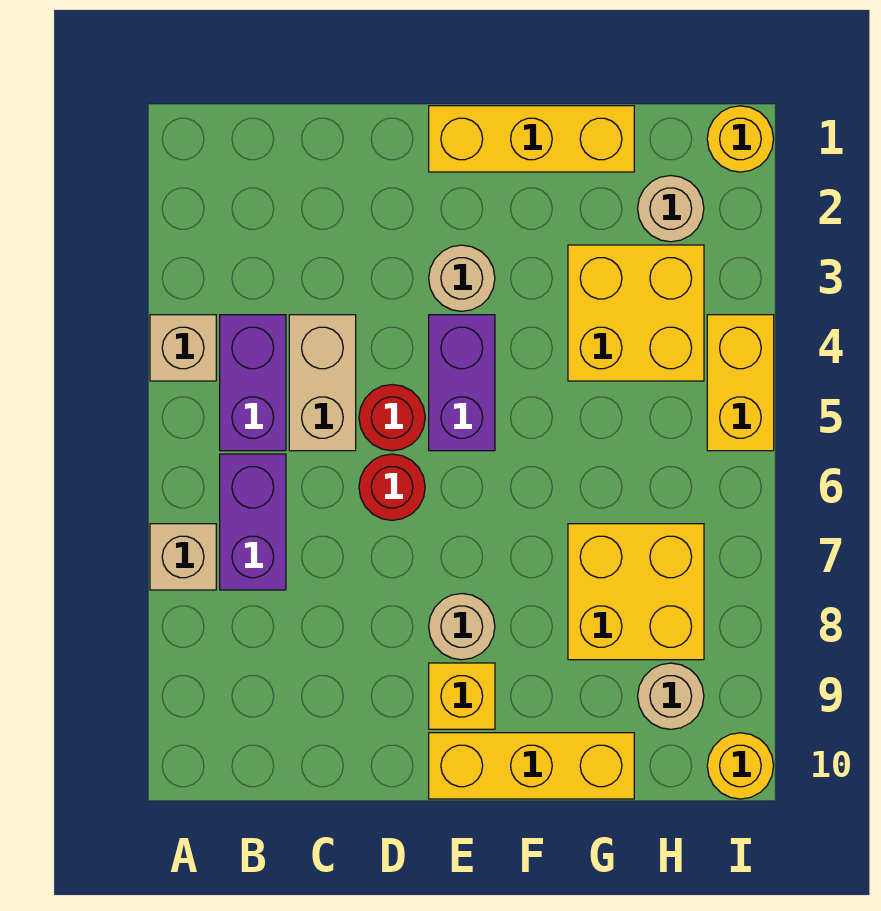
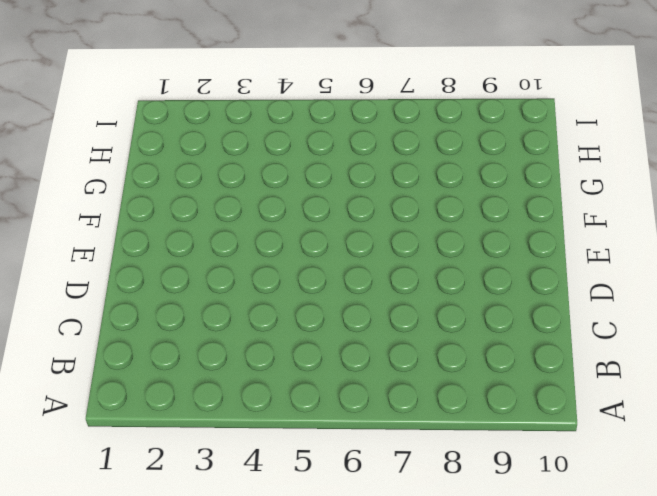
none -> tan brick A4 level 1
none -> tan brick A7 level 1
none -> purple brick B4:B5 level 1

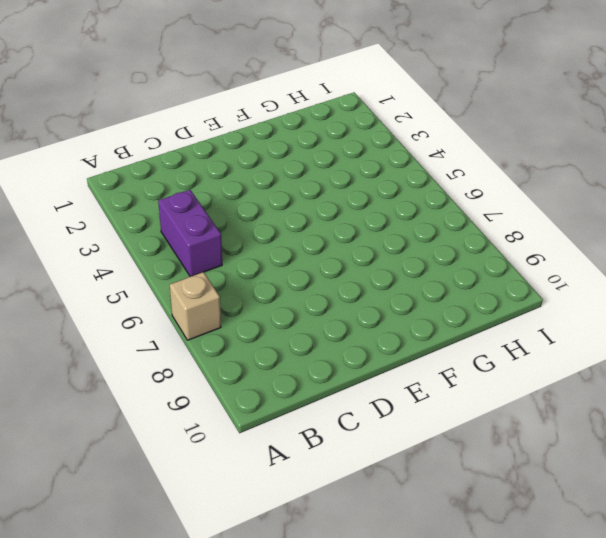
none -> tan brick A4 level 1
none -> purple brick B6:B7 level 1
none -> tan brick C4:C5 level 1

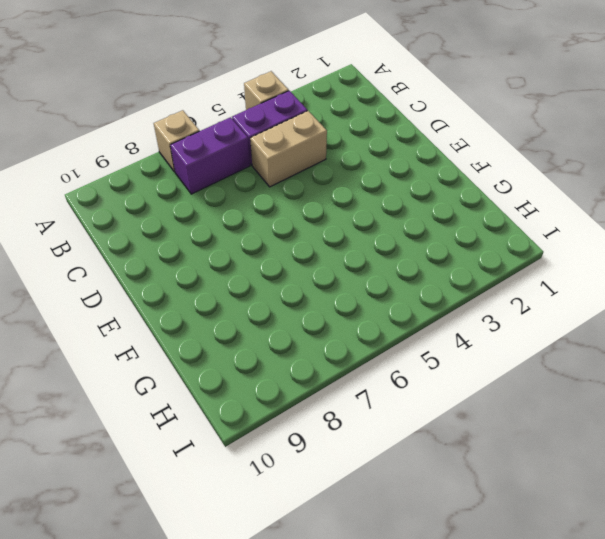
none -> red round brick D5 level 1
none -> red round brick D6 level 1
none -> yellow brick E1:G1 level 1

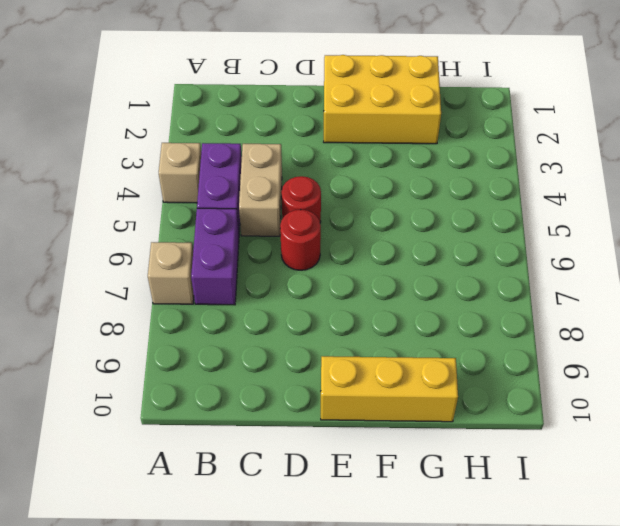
yellow brick E1:G2 level 1 -> yellow brick E1:G1 level 1
none -> tan round brick E3 level 1
none -> purple brick E4:E5 level 1
none -> tan round brick E8 level 1

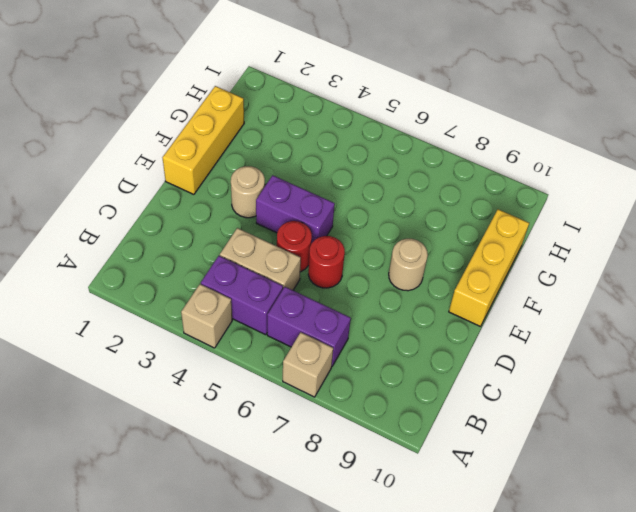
none -> yellow brick E9 level 1
none -> yellow brick G3:H4 level 1
none -> yellow brick G7:H8 level 1

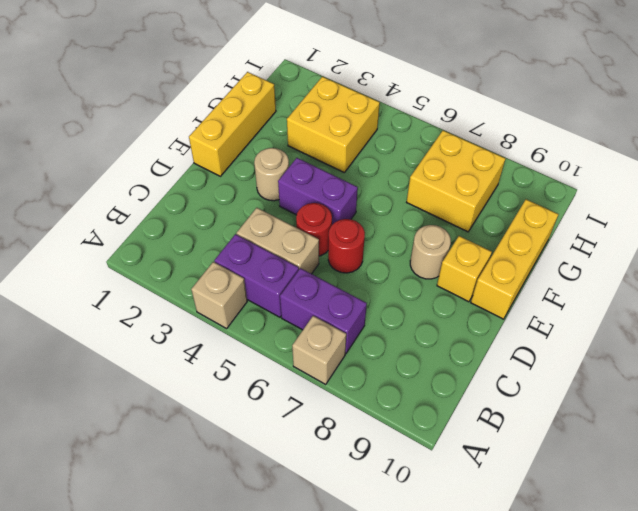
none -> tan round brick H2 level 1
none -> tan round brick H9 level 1
none -> yellow round brick I1 level 1

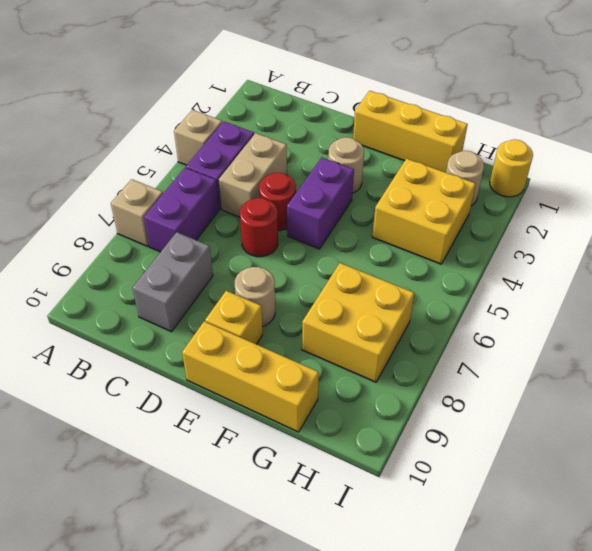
grey brick C8:C9 level 1 -> none
none -> tan round brick H9 level 1
none -> yellow brick I4:I5 level 1
none -> yellow round brick I10 level 1

